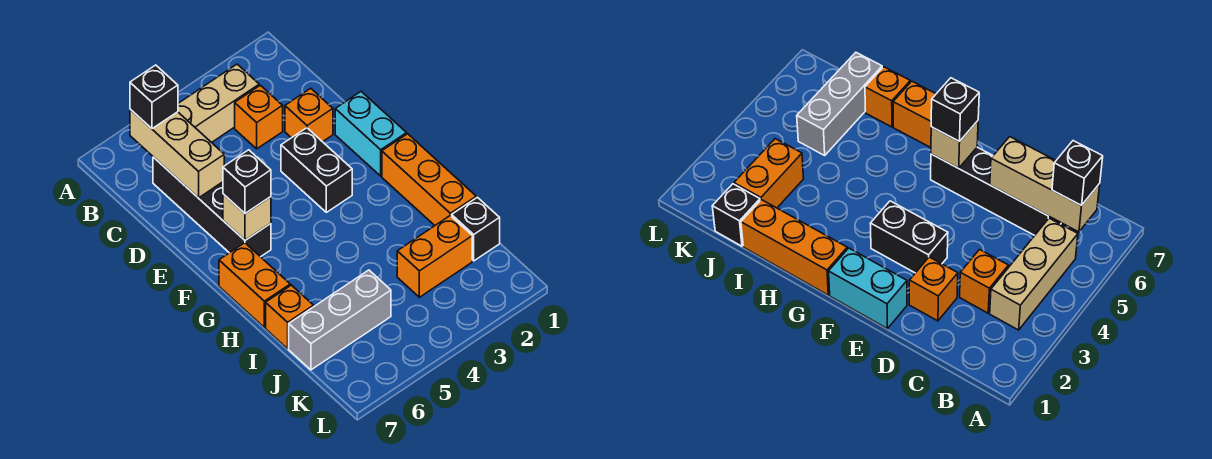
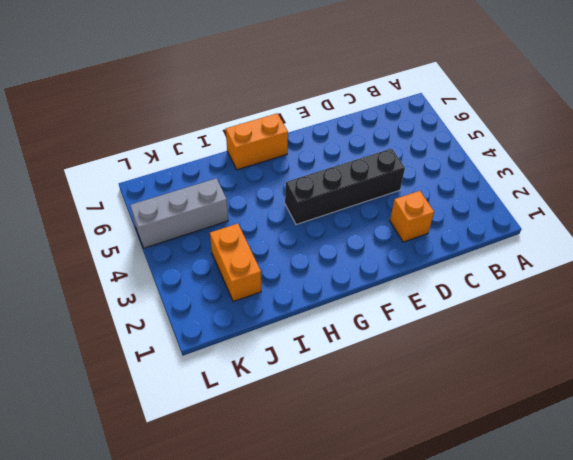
black brick D4:G4 level 1 -> black brick C6:F6 level 1
grey brick J5:L5 level 1 -> grey brick J5:J7 level 1
none -> tan brick B3:B5 level 1
none -> orange brick C3 level 1
none -> cyan brick E1:F1 level 1

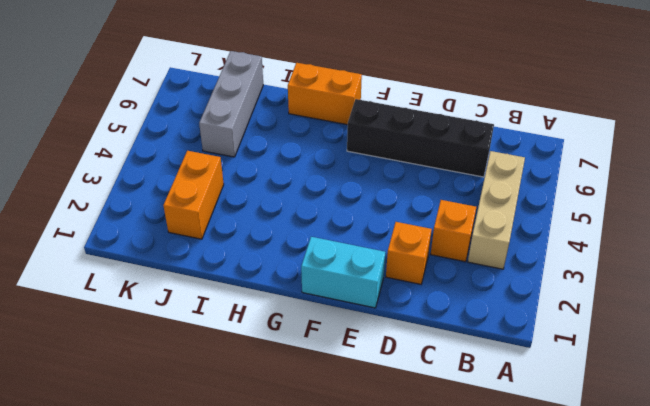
none -> black brick E3:F3 level 1
none -> orange brick G1:I1 level 1
none -> orange brick I7 level 1

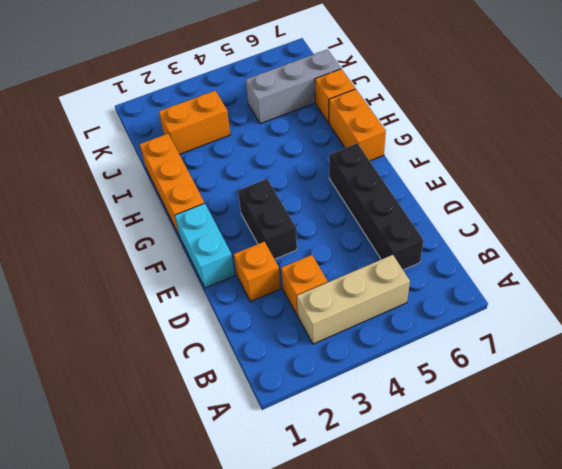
none -> black brick J1 level 1
none -> tan brick B6:D6 level 2
none -> tan brick F6 level 2

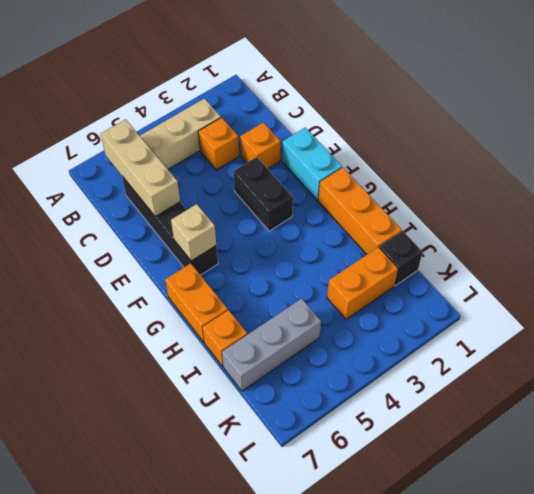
none -> black brick B6 level 3
none -> black brick F6 level 3

